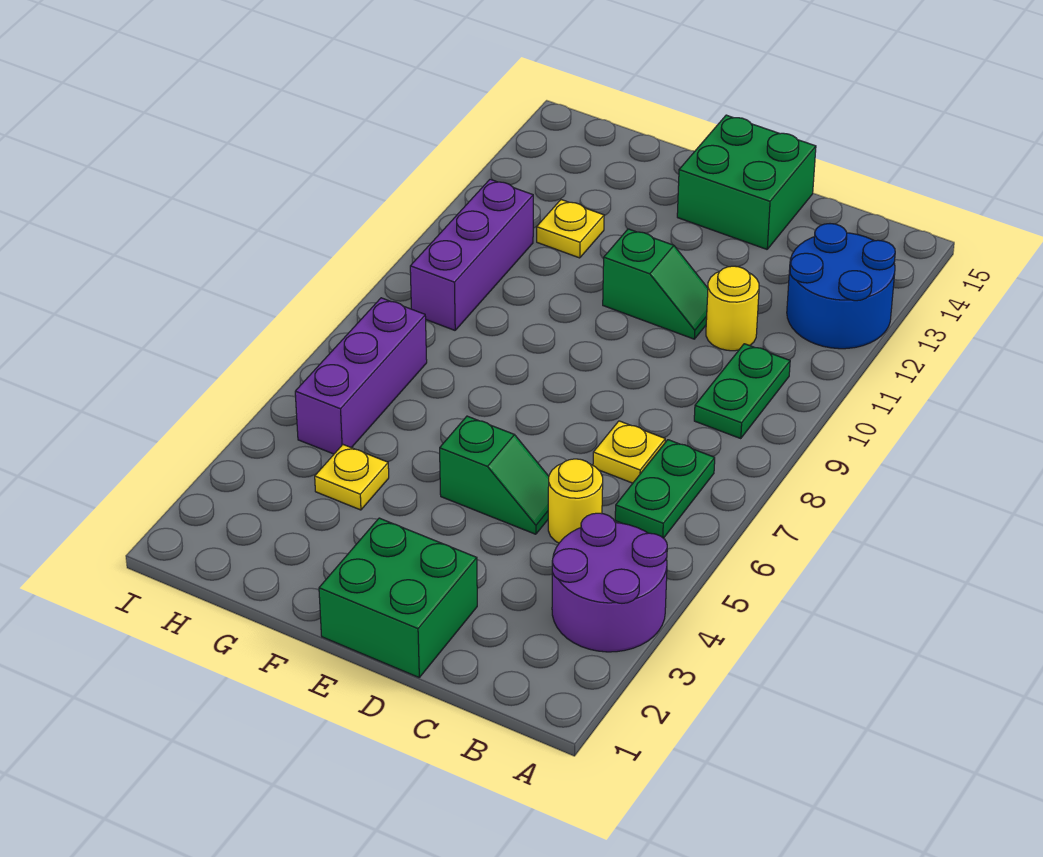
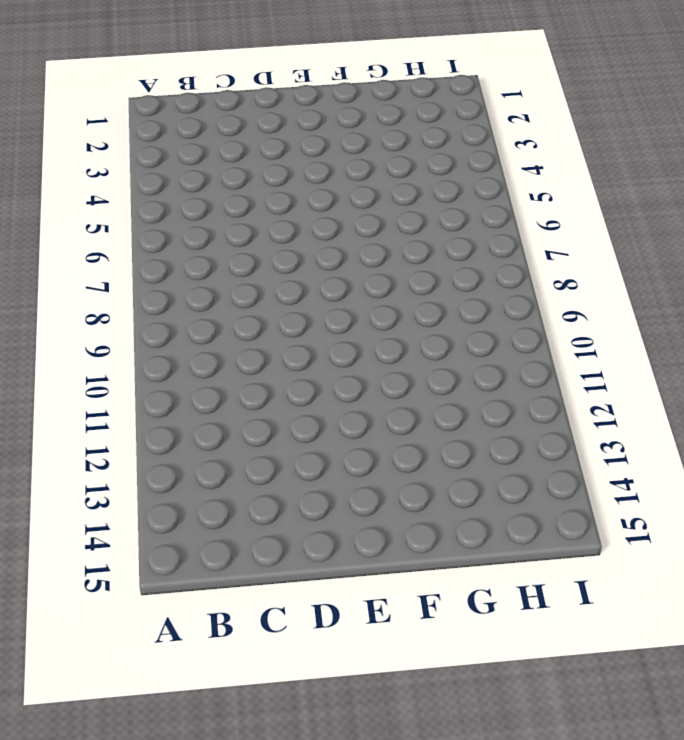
none -> purple round brick A3:B4 level 1
none -> blue round brick A12:B13 level 1
none -> green plate B6:B7 level 1

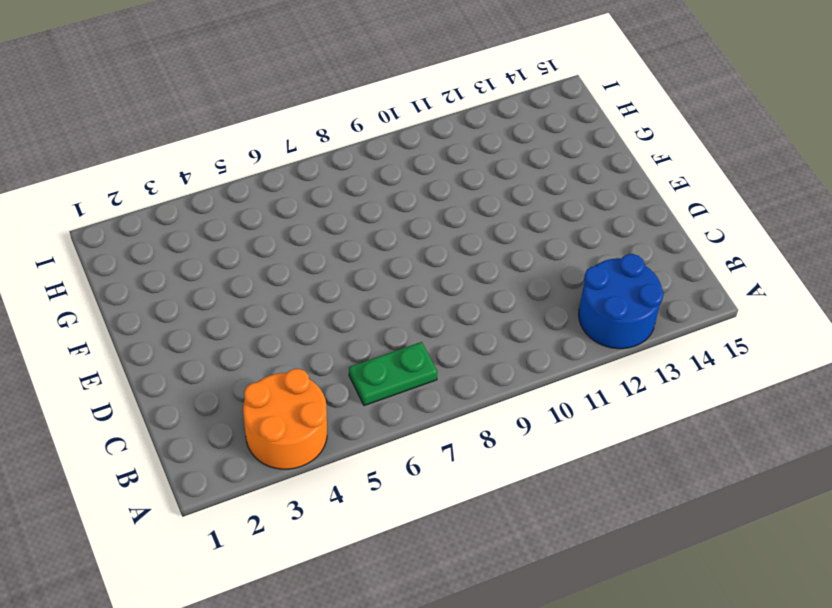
orange round brick A3:B4 level 1 -> purple round brick A3:B4 level 1
none -> green plate B9:B10 level 1
none -> yellow round brick C5 level 1
none -> yellow plate C7 level 1

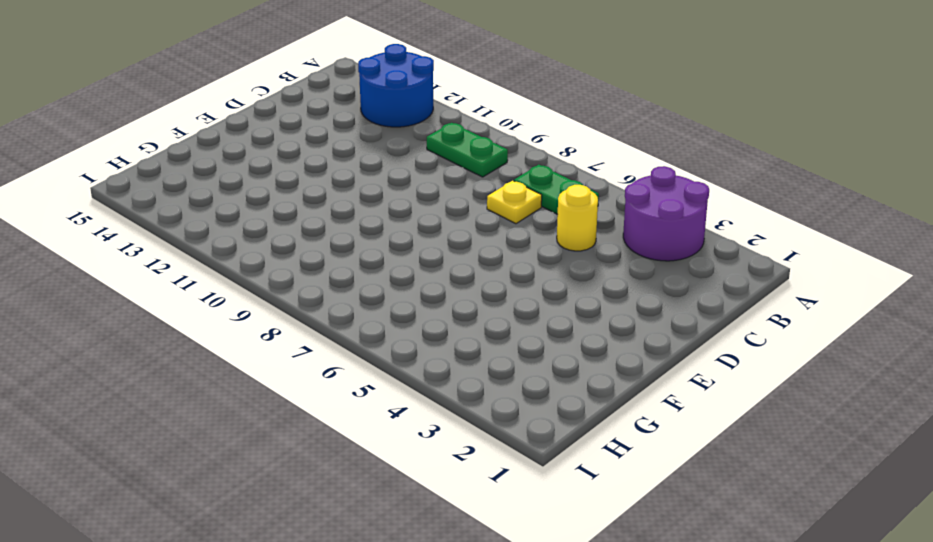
none -> yellow round brick C11 level 1
none -> green brick D1:E2 level 1
none -> green slope D5:E5 level 1 top E

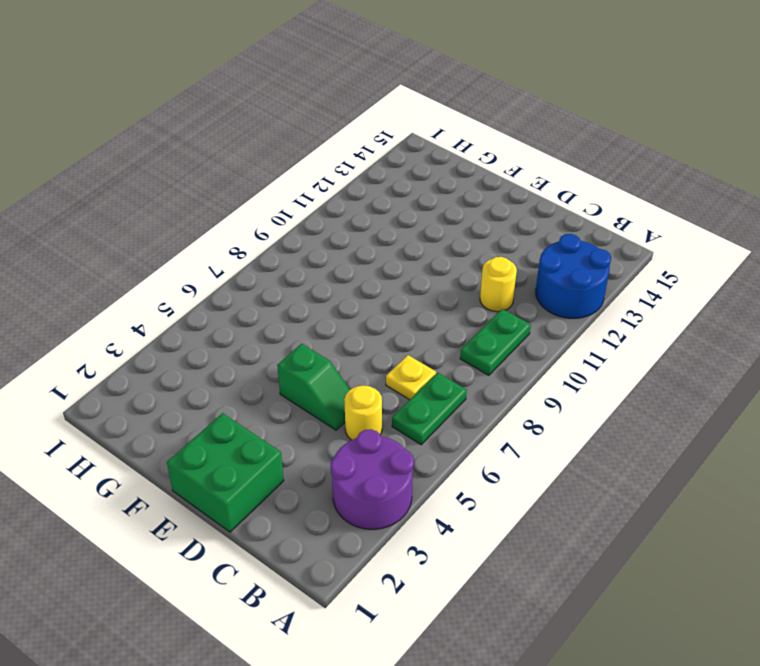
none -> green slope D11:E11 level 1 top E
none -> green brick D14:E15 level 1
none -> yellow plate G4 level 1

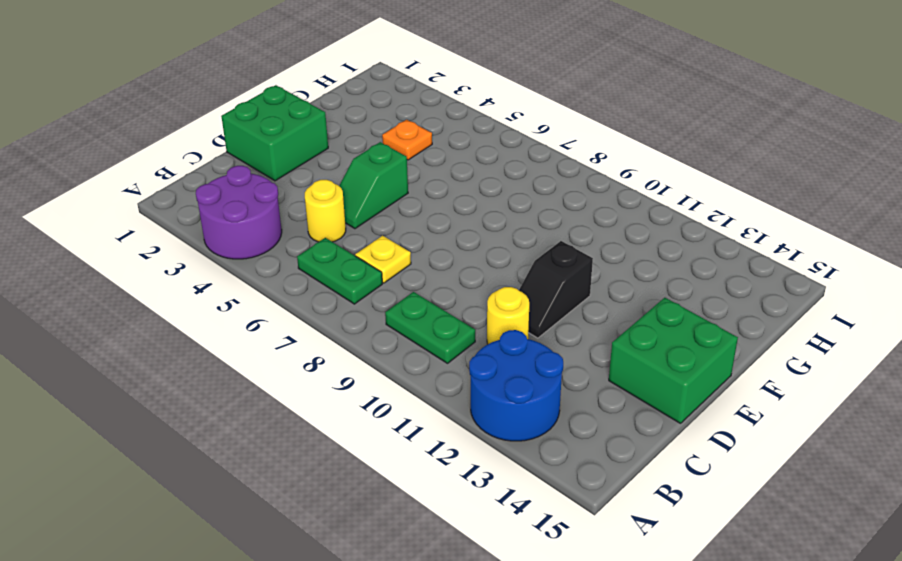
black slope D11:E11 level 1 top E -> green slope D11:E11 level 1 top E
orange plate G4 level 1 -> yellow plate G4 level 1
none -> yellow plate G12 level 1
none -> purple brick H5:H7 level 1
none -> purple brick H9:H11 level 1

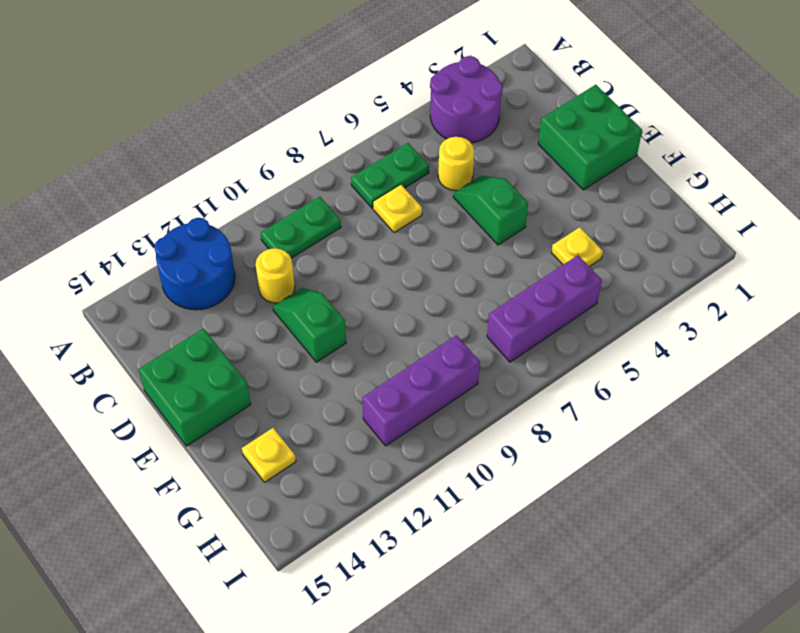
yellow plate G14 level 1 -> yellow plate G12 level 1

